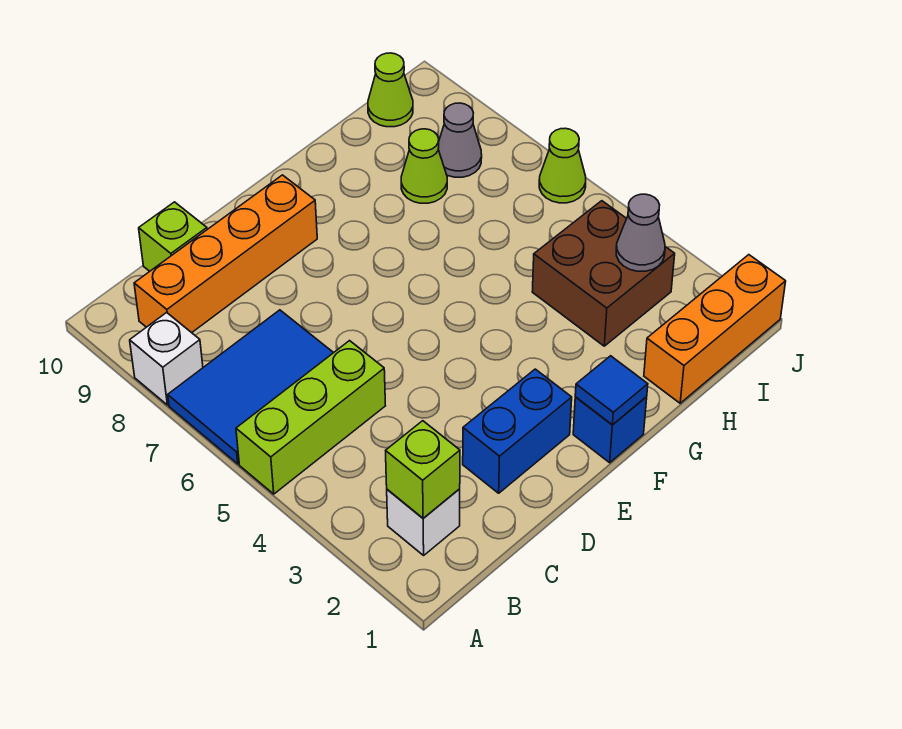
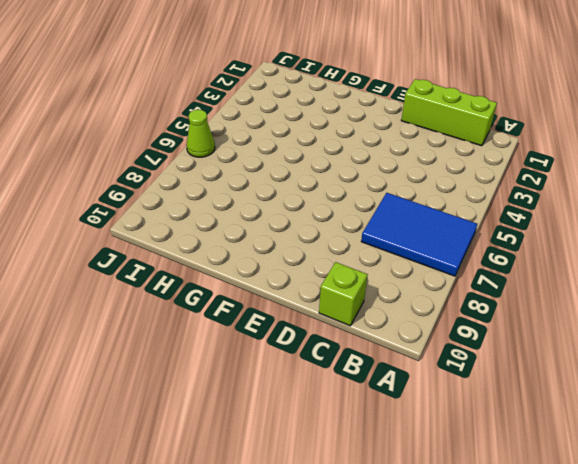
lime brick B1:D1 level 1 -> lime brick A5:C5 level 1
none -> white brick A8 level 1
none -> white brick B2 level 1
none -> orange brick B9:E9 level 1

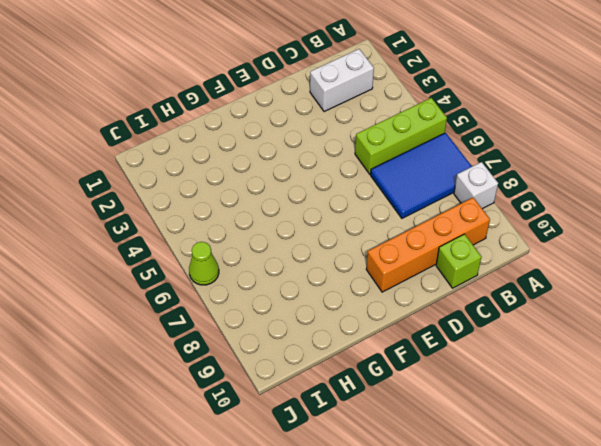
white brick B2:C2 level 1 -> white brick B2 level 1
none -> blue brick D2:E2 level 1
none -> blue brick F1 level 1
none -> orange brick H1:J1 level 1

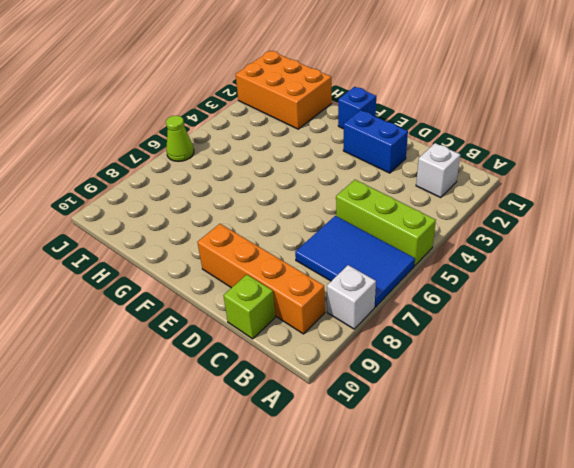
orange brick H1:J2 level 1 -> orange brick H1:J1 level 1
none -> brown brick H3:I4 level 1
none -> lime cone H8 level 1
none -> grey cone I8 level 1

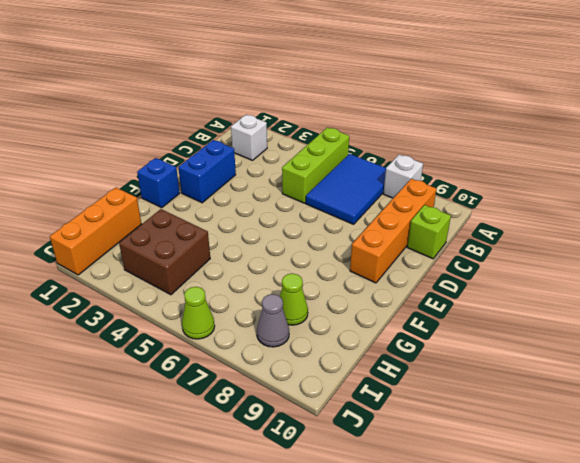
none -> lime cone I10 level 1
none -> lime brick B2 level 2
none -> blue tile F1 level 2

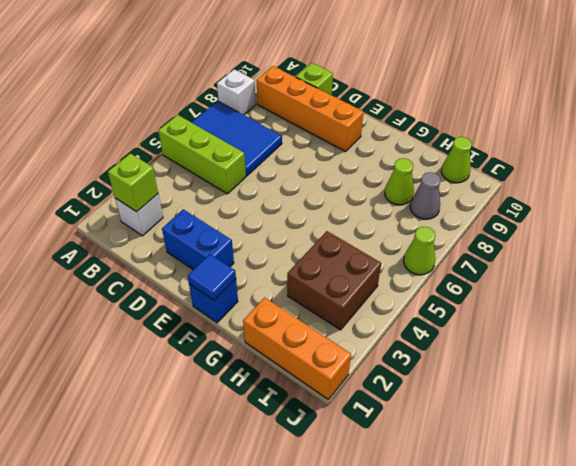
none -> grey cone I3 level 2

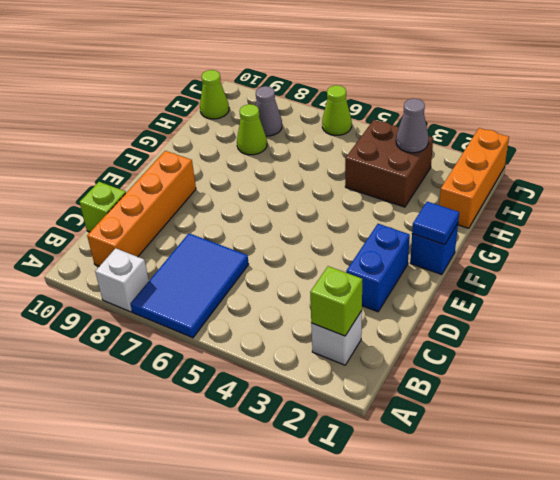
none -> lime brick A5:C5 level 1

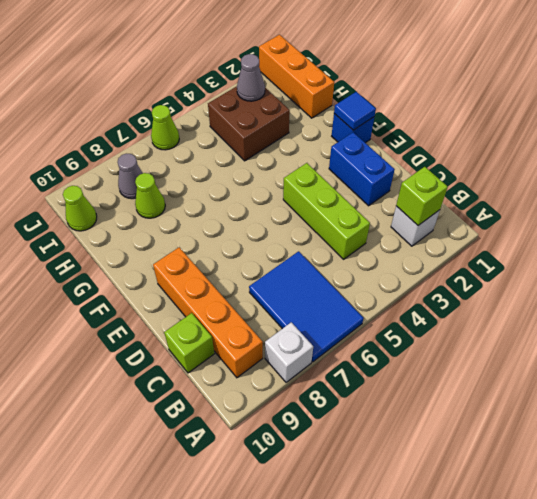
lime brick C4:E4 level 1 -> lime brick A5:C5 level 1

